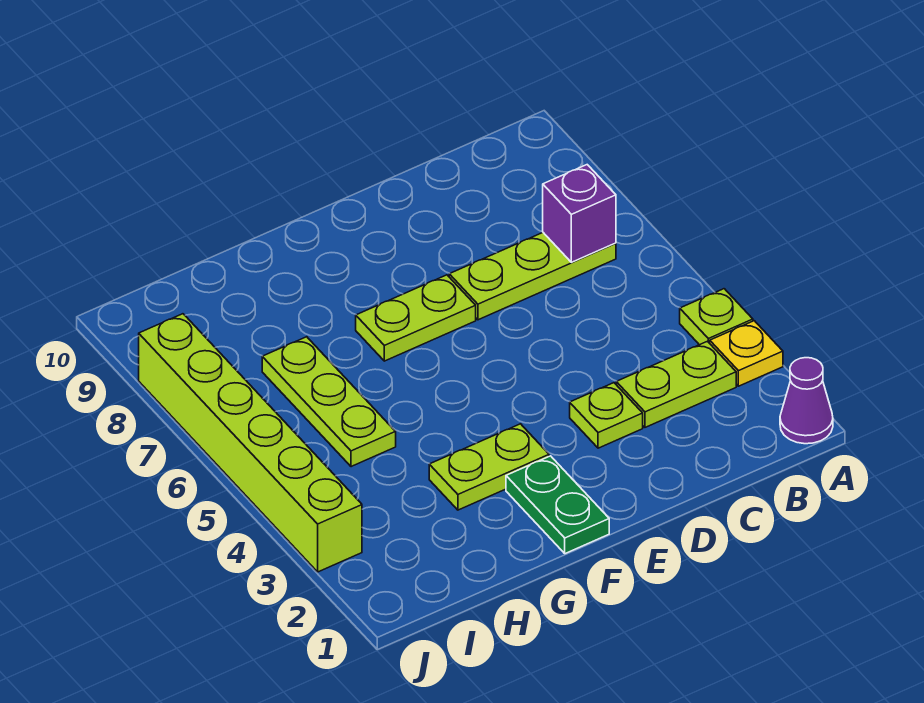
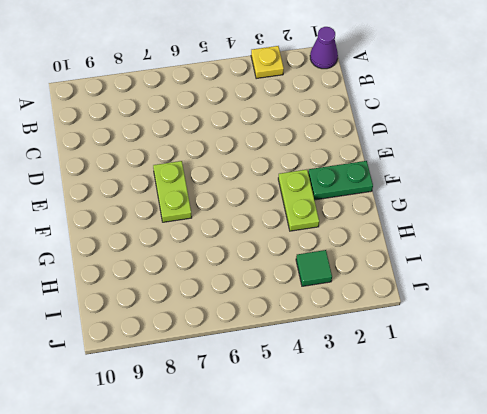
green tile I3 level 1 -> none
none -> lime plate A4 level 1
none -> lime plate B3:C3 level 1
none -> lime plate B7:D7 level 1

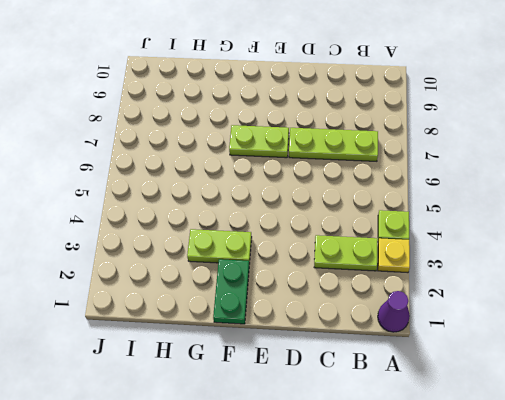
none -> lime plate D3 level 1
none -> lime plate H5:H7 level 1
none -> lime brick J3:J8 level 1

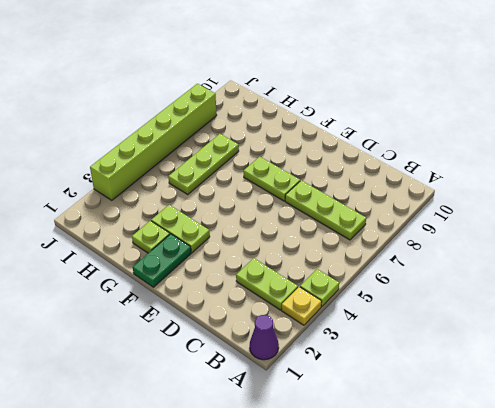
lime plate G2 level 1 -> lime plate D3 level 1
none -> purple brick B7 level 2

